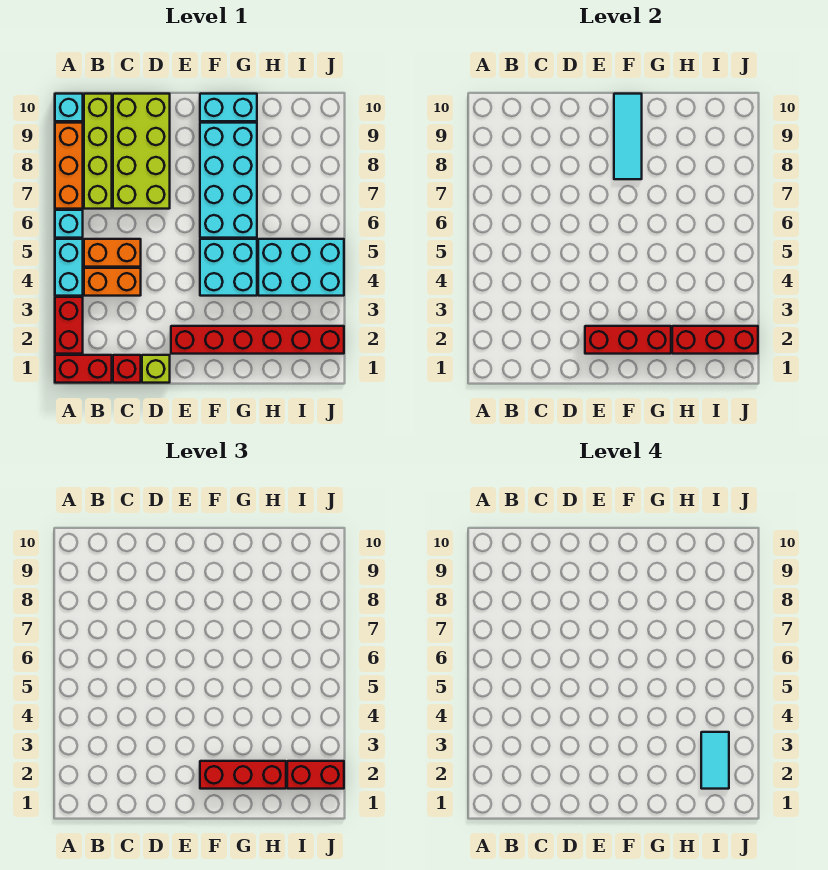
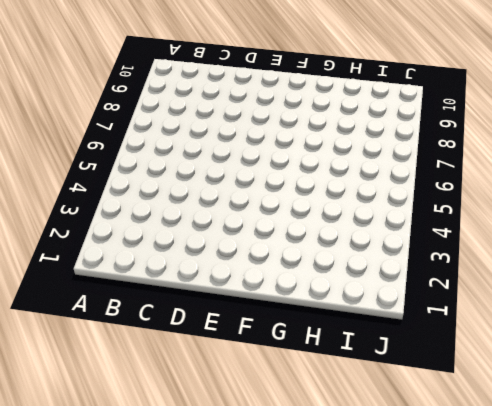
none -> red brick A1:B1 level 1
none -> red brick A2:A3 level 1
none -> cyan brick A4:A5 level 1

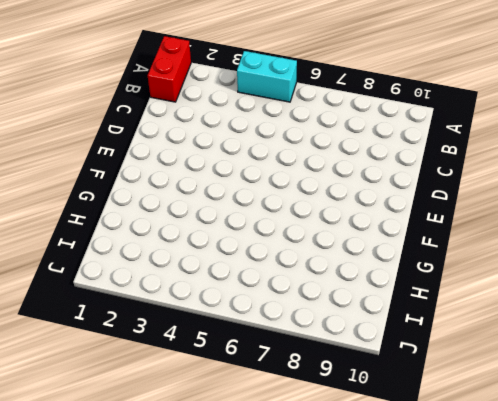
none -> red brick A2:A3 level 1
none -> cyan brick A6 level 1
none -> orange brick A7:A9 level 1

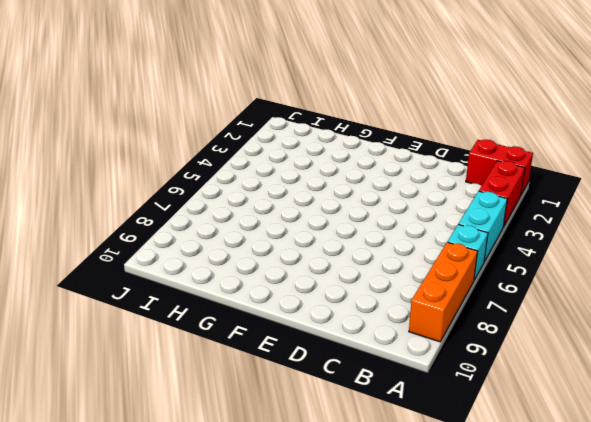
none -> cyan brick A10 level 1
none -> orange brick B4:C4 level 1
none -> orange brick B5:C5 level 1

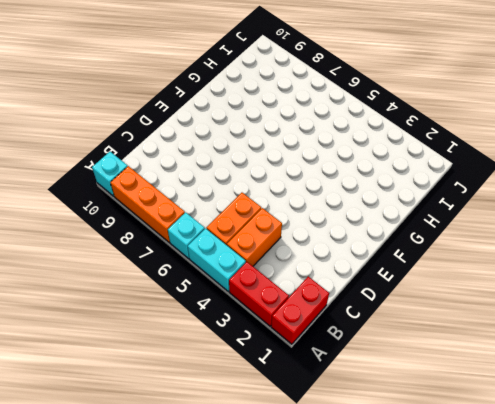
none -> lime brick B7:B10 level 1
none -> red brick C1 level 1
none -> lime brick C7:D10 level 1

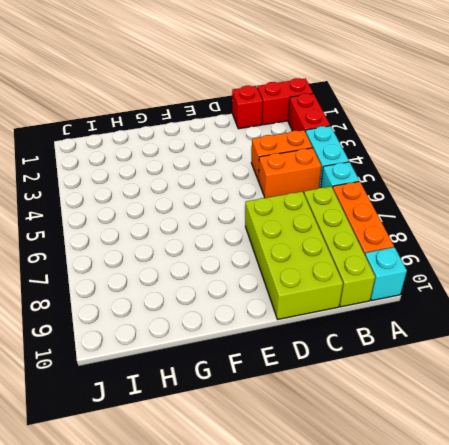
none -> lime brick D1 level 1
none -> red brick E2:J2 level 1
none -> cyan brick F4:G5 level 1

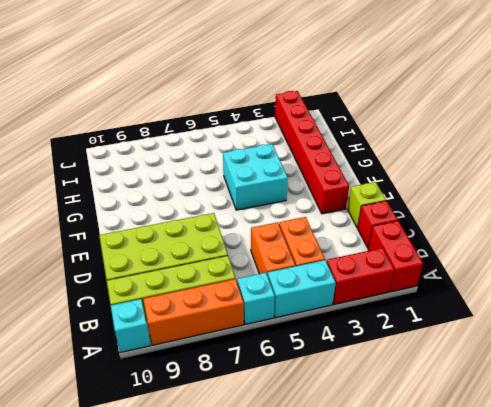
none -> cyan brick F6:G9 level 1
none -> cyan brick F10:G10 level 1
none -> cyan brick H4:J5 level 1

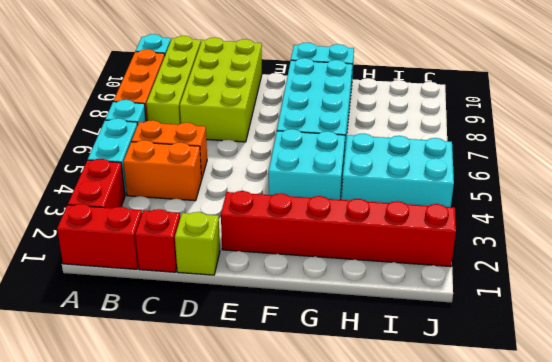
none -> red brick E2:G2 level 2
none -> cyan tile F8:F10 level 2
none -> red brick H2:J2 level 2

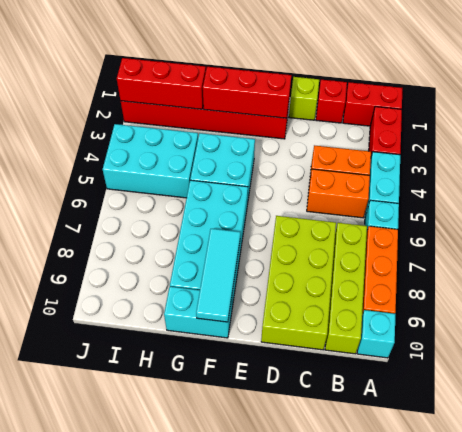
none -> red brick F2:H2 level 3
none -> red brick I2:J2 level 3
none -> cyan tile I2:I3 level 4

